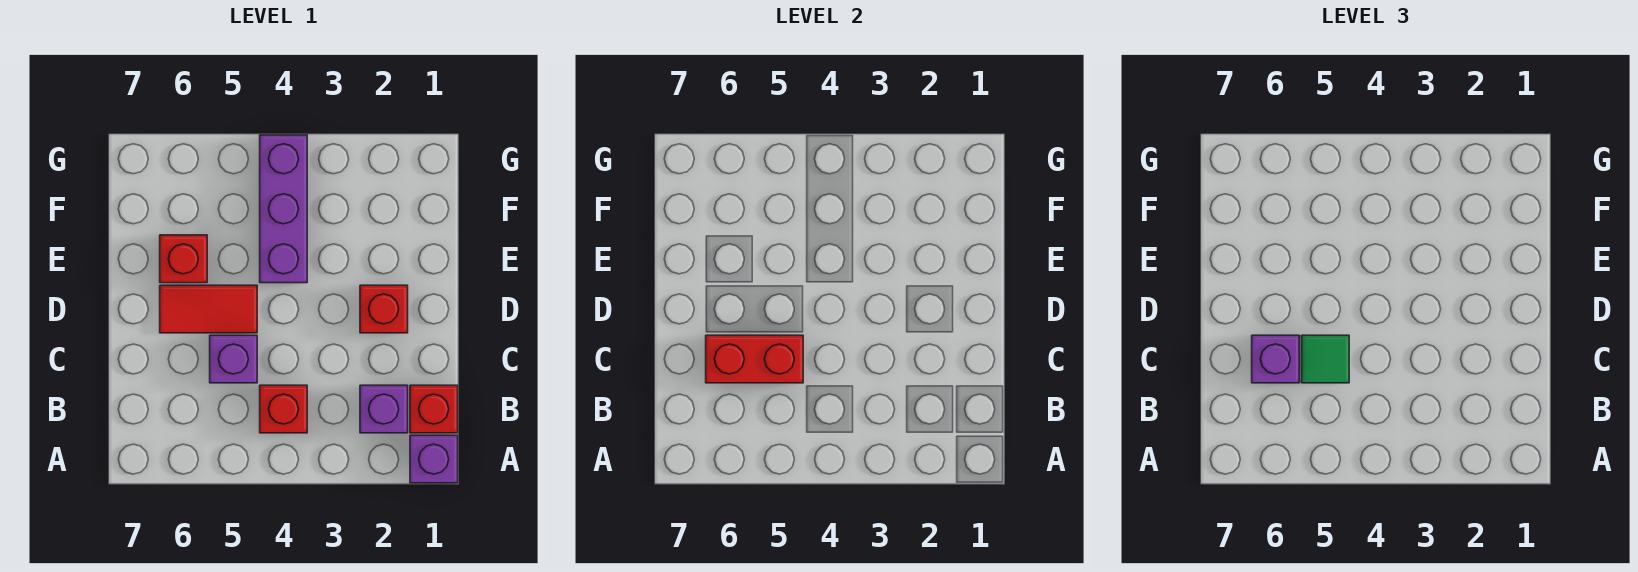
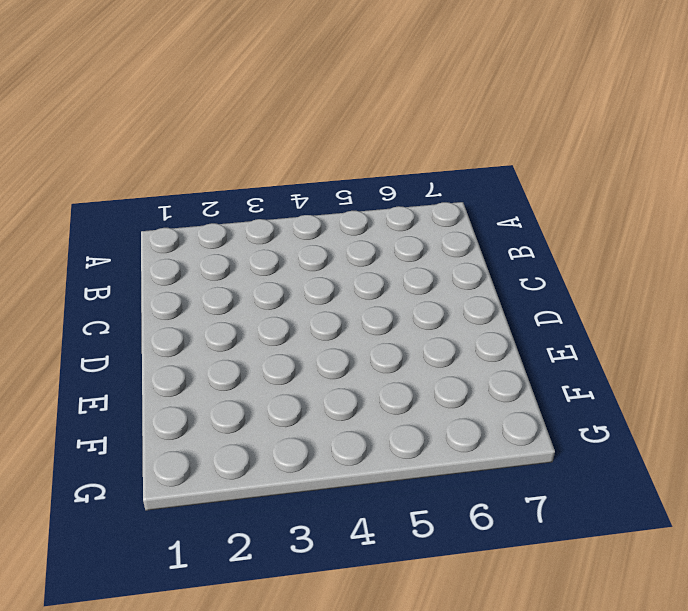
none -> purple brick A1 level 1
none -> red brick B1 level 1
none -> purple brick B2 level 1

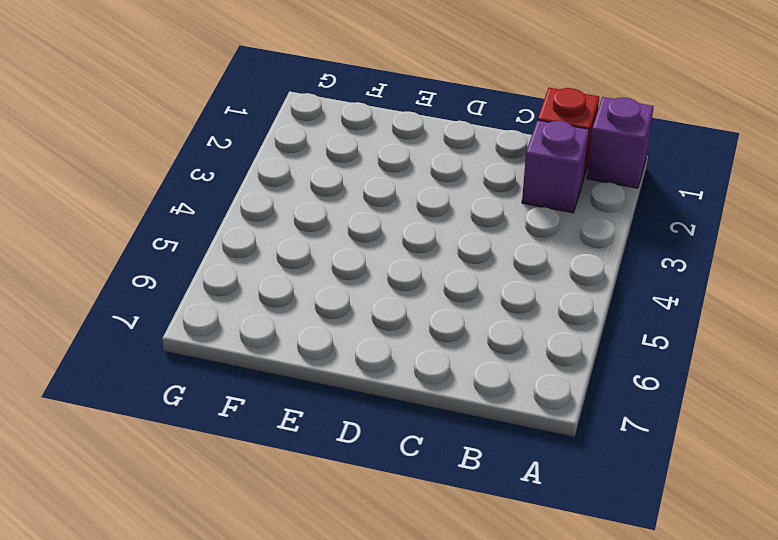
none -> red brick B4 level 1
none -> purple brick C5 level 1
none -> red brick D2 level 1

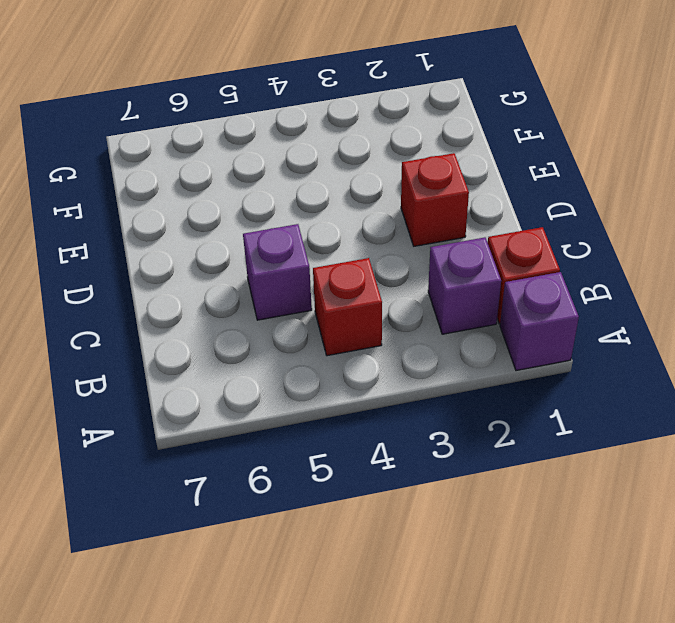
none -> red tile D5:D6 level 1
none -> purple brick E4:G4 level 1
none -> red brick E6 level 1

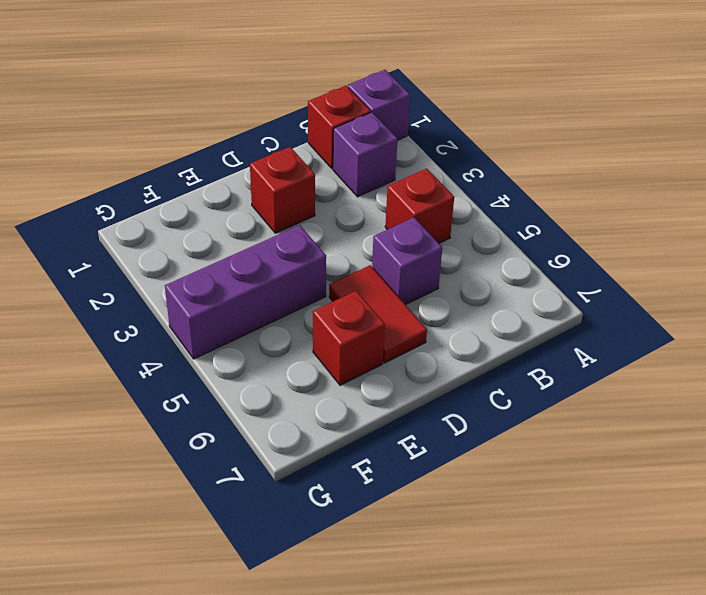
none -> red brick C5:C6 level 2
none -> green tile C5 level 3
none -> purple brick C6 level 3

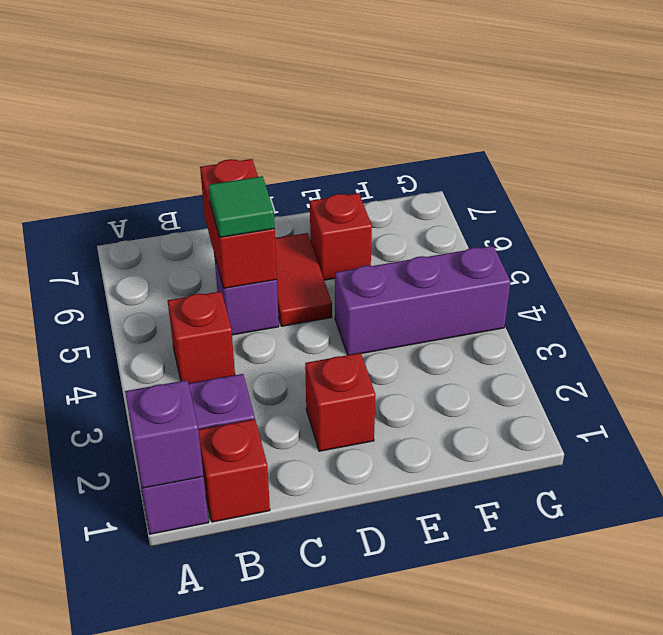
purple brick A1 level 2 -> purple brick C6 level 3

